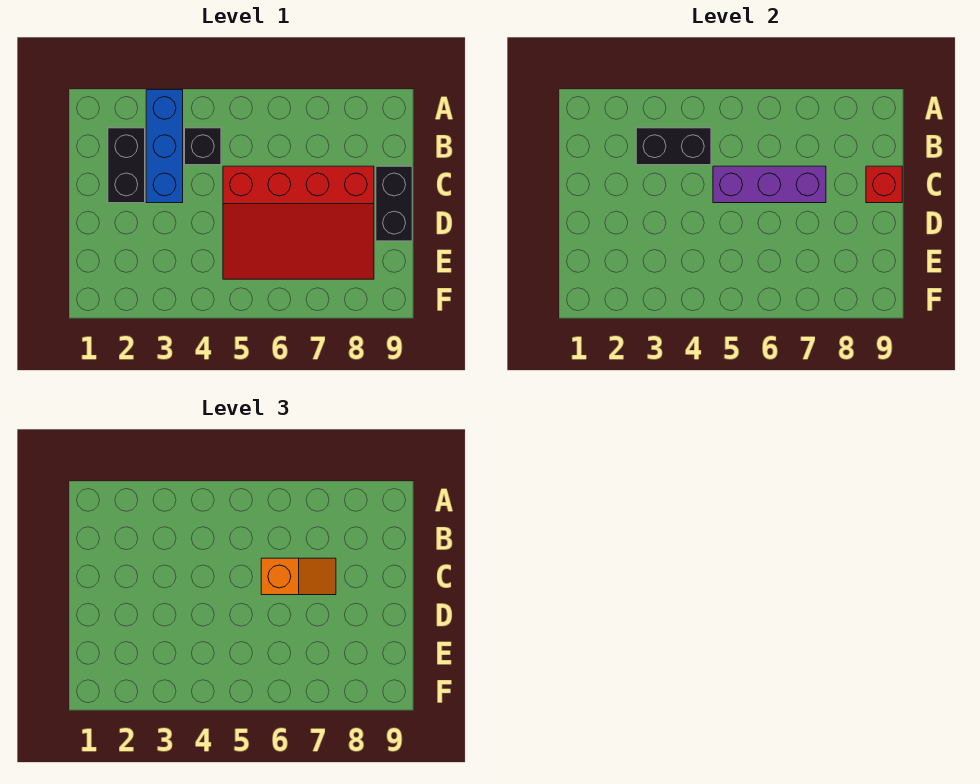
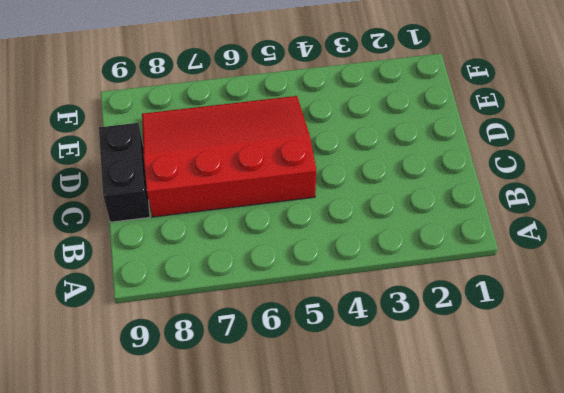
none -> blue brick A3:C3 level 1
none -> black brick B2:C2 level 1

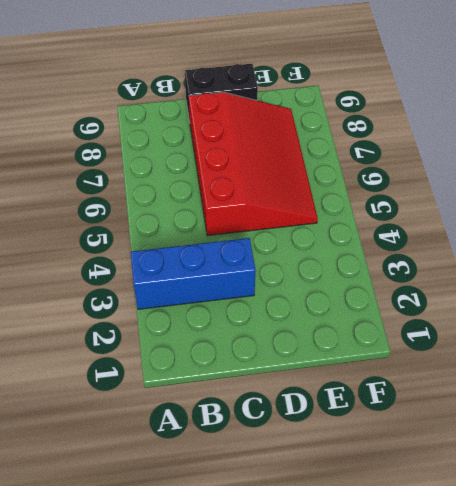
none -> black brick B2:C2 level 1
none -> black brick B4 level 1

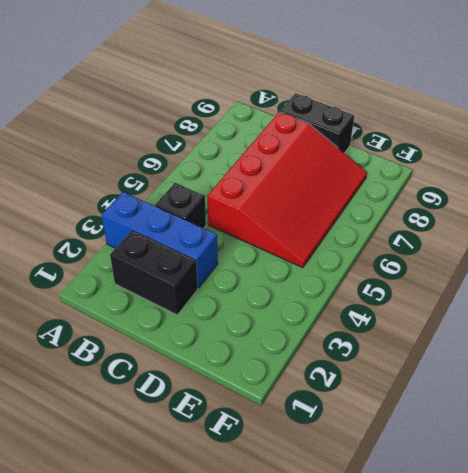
none -> black brick B3:B4 level 2
none -> purple brick C5:C7 level 2

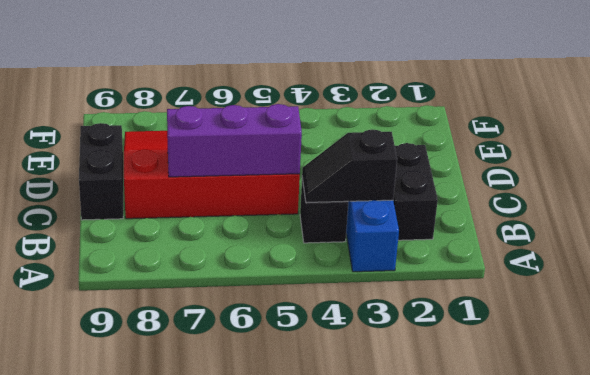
black slope B3:B4 level 2 top 3 -> black brick B3:B4 level 2
none -> red brick C9 level 2
none -> orange slope C6:C7 level 3 top 6

